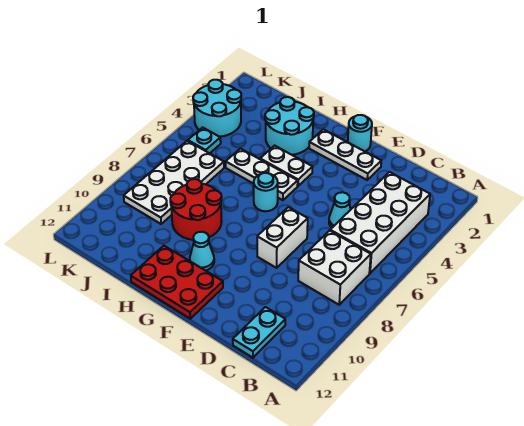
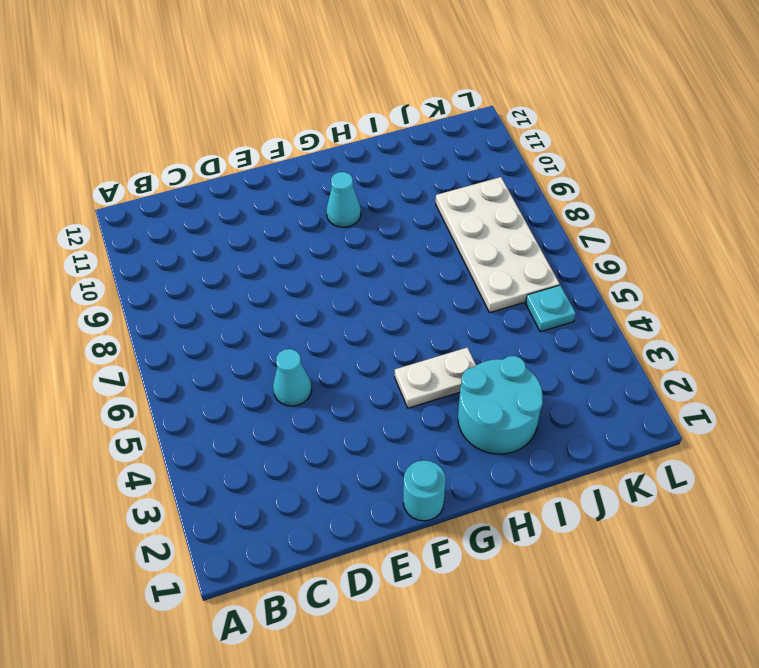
none -> white brick B3:C6 level 1
none -> white brick B7:C8 level 1
none -> cyan plate C11:C12 level 1

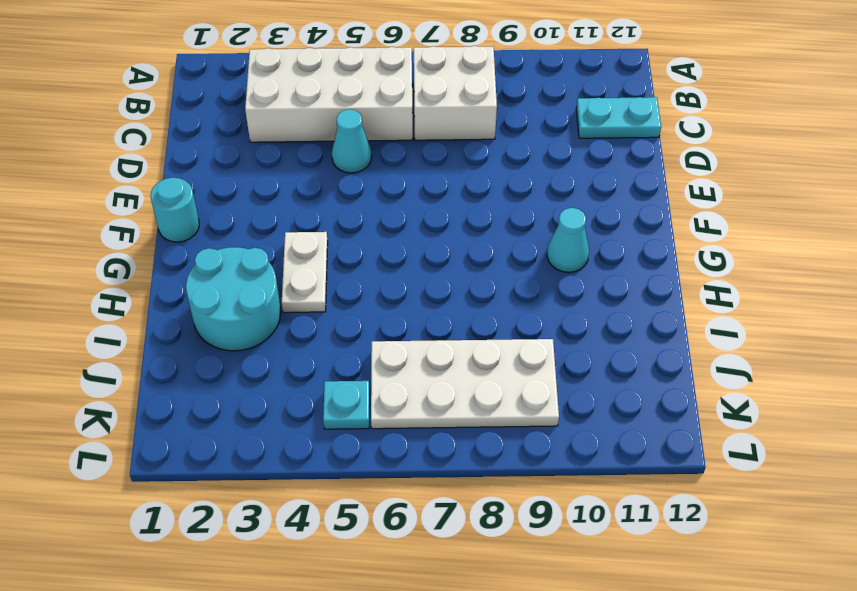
none -> white plate E2:G2 level 1
none -> white brick E7:E8 level 1
none -> red plate F11:H12 level 1

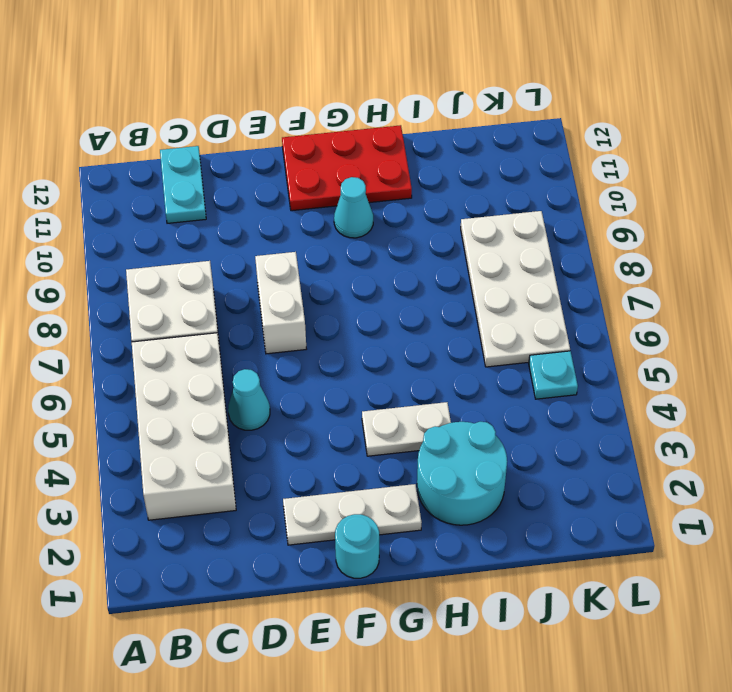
none -> white plate G5:I5 level 1
none -> cyan round brick G6 level 1
none -> red round brick H8:I9 level 1

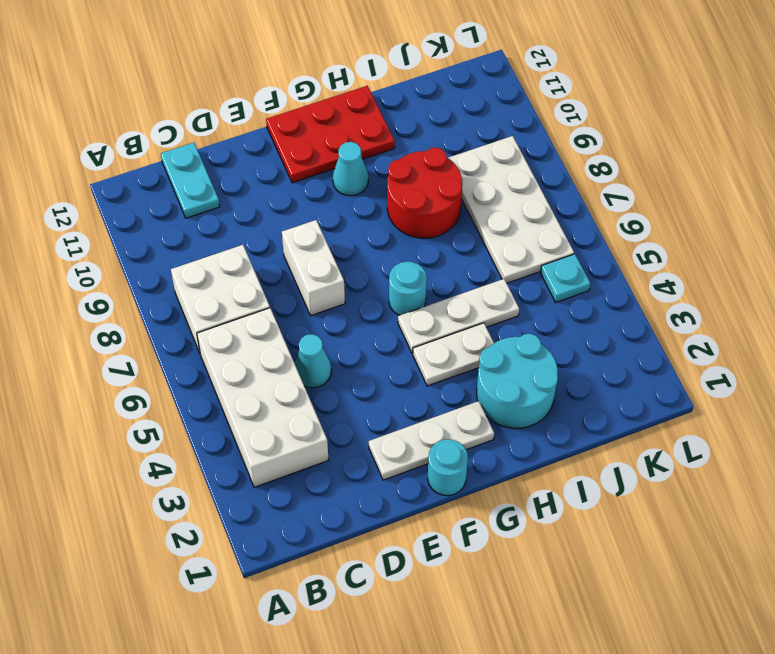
none -> cyan round brick K3:L4 level 1

